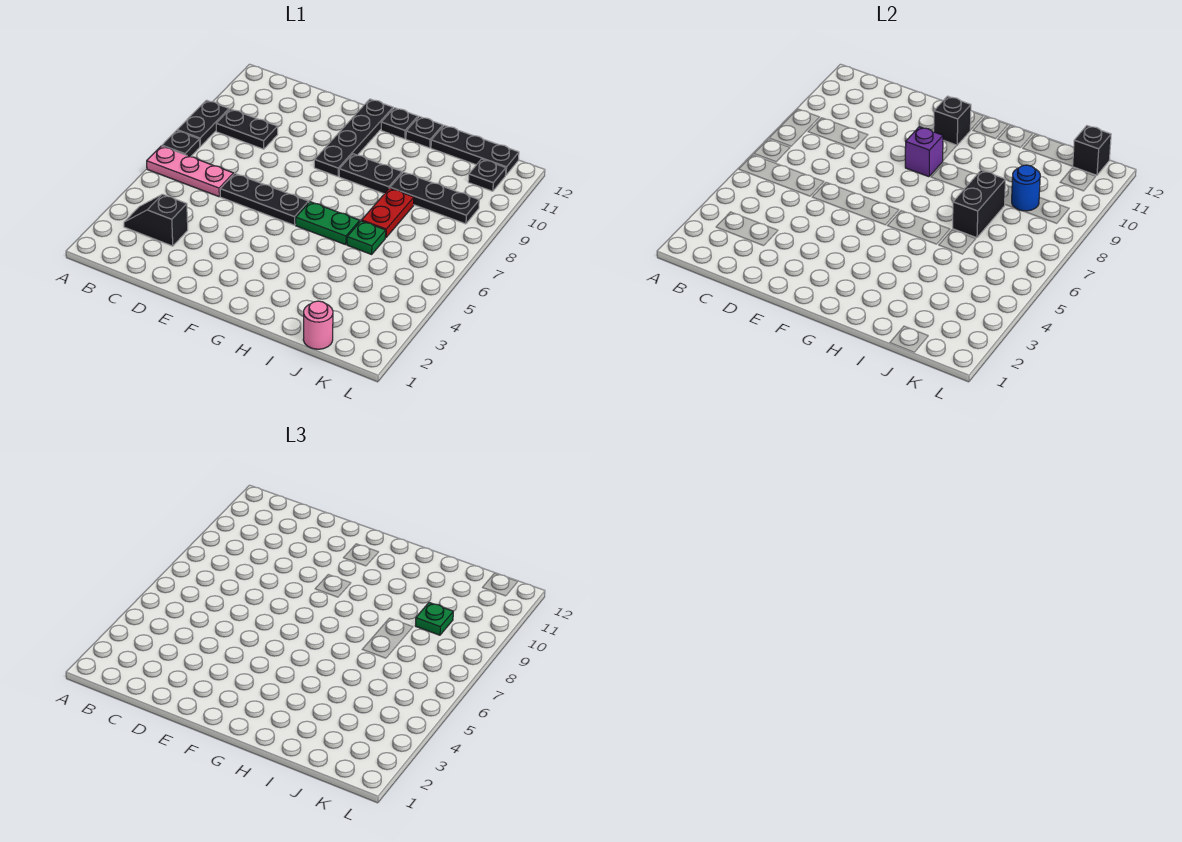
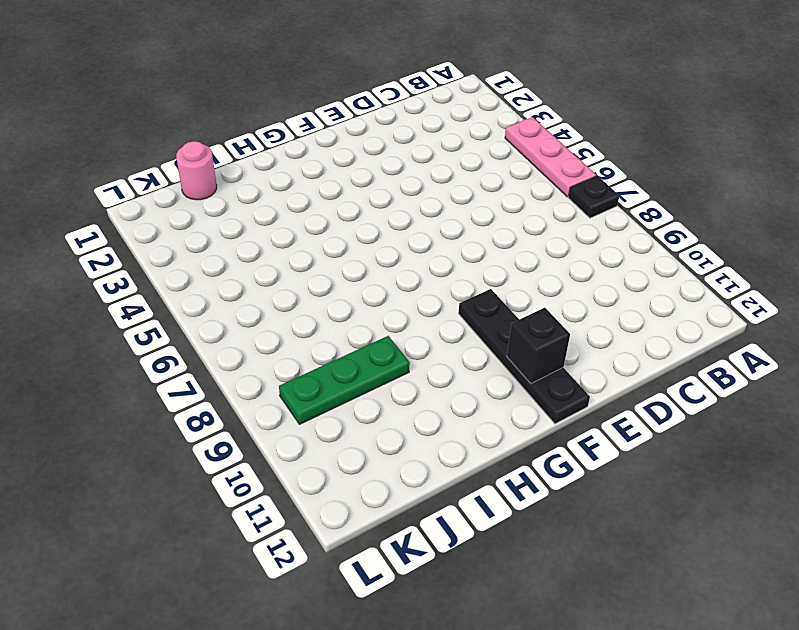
pink plate A4:A6 level 1 -> pink plate A6:C6 level 1
green plate I9:K9 level 1 -> black plate I9:K9 level 1
none -> black plate A8:A9 level 1
none -> black slope B3:C3 level 1 top C
none -> black plate B9:C9 level 1

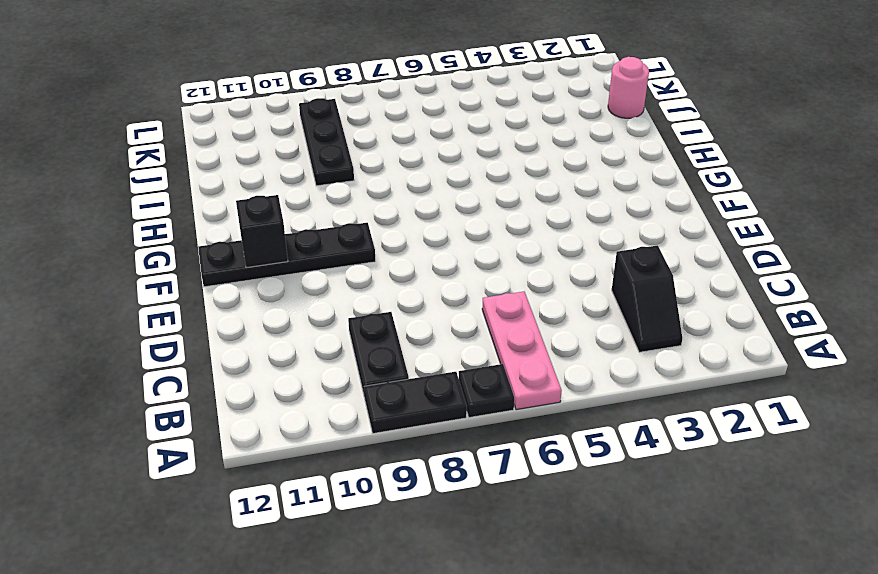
none -> black plate D6:F6 level 1
none -> green plate G6:H6 level 1
none -> black plate G9:H9 level 1

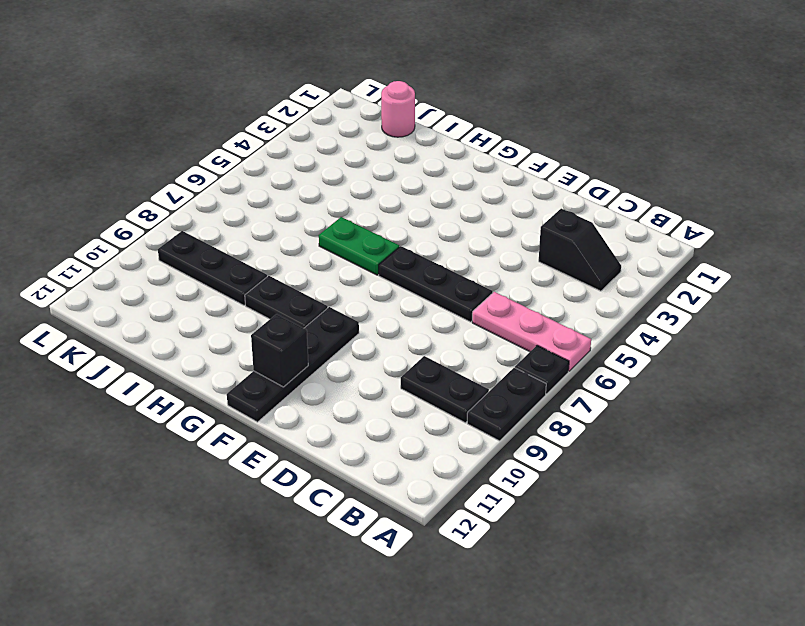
none -> black plate G12 level 1
none -> black plate H12 level 1
none -> green plate I6 level 1

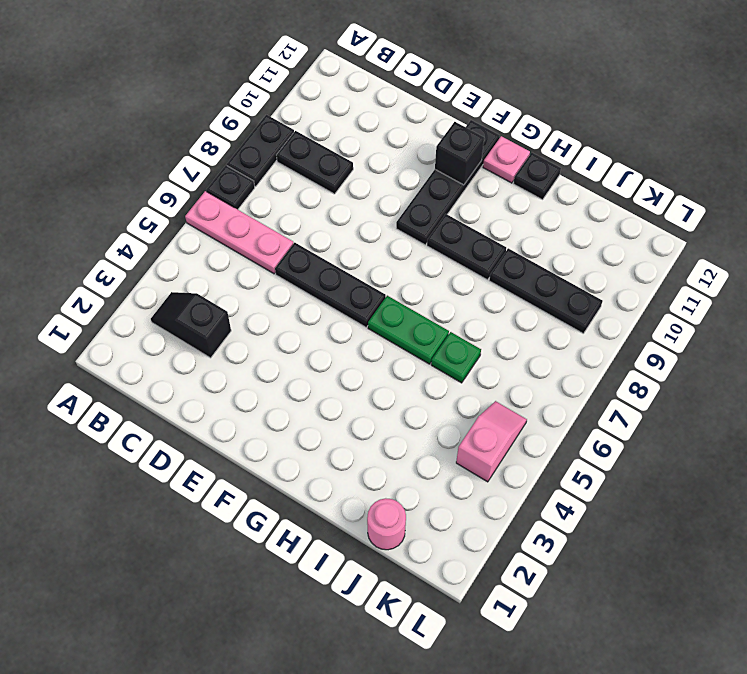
pink plate G12 level 1 -> black plate G12 level 1
pink slope K4:K5 level 1 top 4 -> none
none -> red plate I7:I8 level 1
none -> black plate I12:K12 level 1
none -> black plate K11 level 1

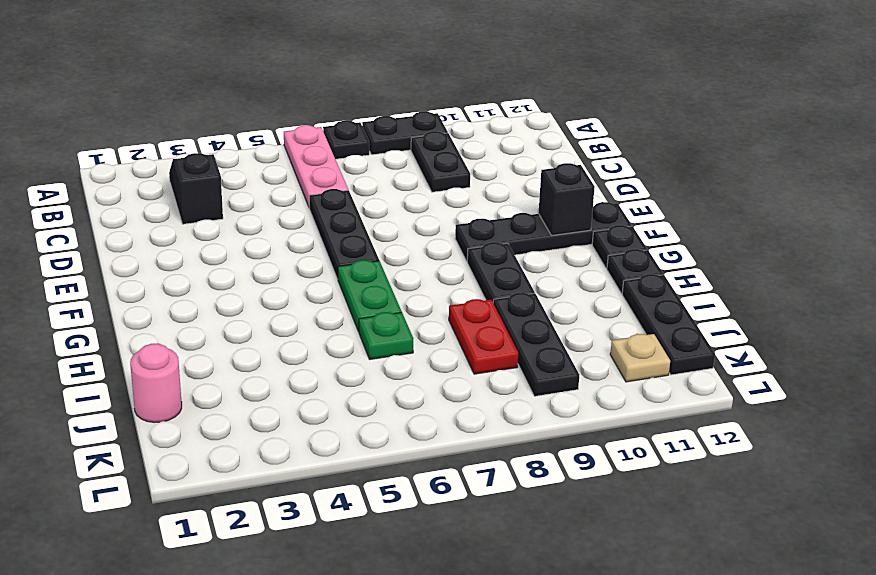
red plate I8:J8 level 1 -> red plate I7:I8 level 1
tan plate K11 level 1 -> black plate K11 level 1
none -> purple brick F9 level 2
none -> black brick I7:I8 level 2
none -> blue round brick J9 level 2

